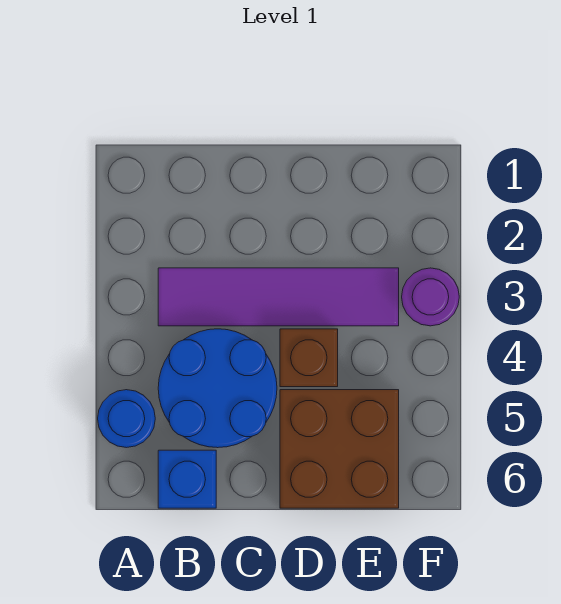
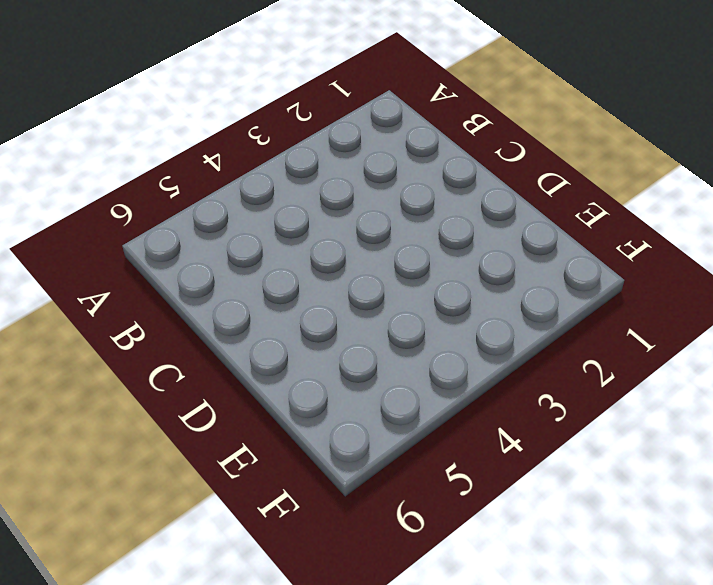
none -> blue round brick A5 level 1
none -> purple tile B3:E3 level 1

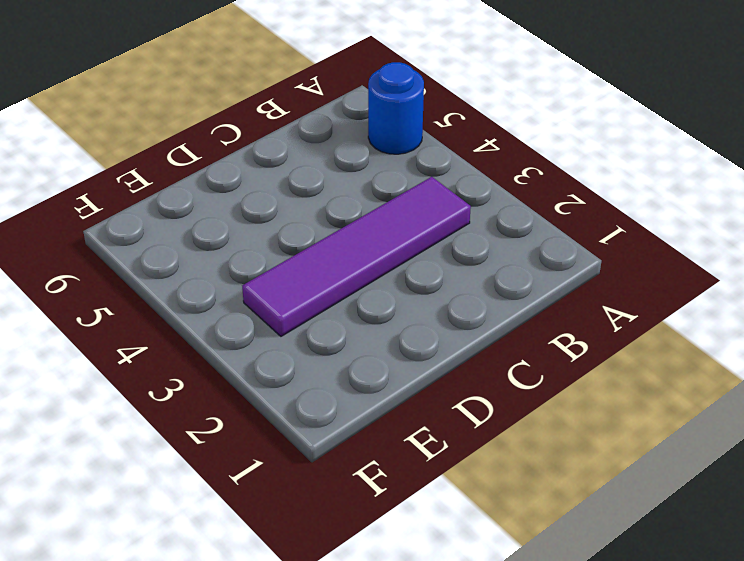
none -> blue round brick B4:C5 level 1
none -> blue brick B6 level 1

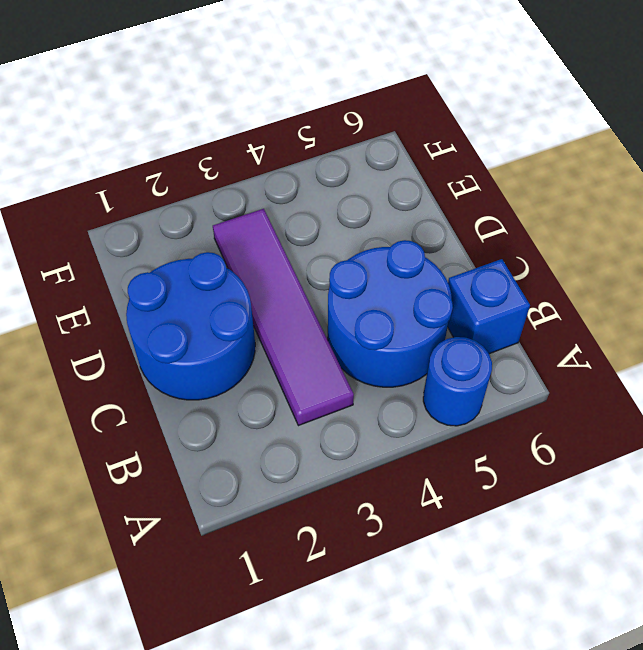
blue round brick C1:D2 level 1 -> none
none -> brown brick D4 level 1
none -> brown brick D5:E6 level 1

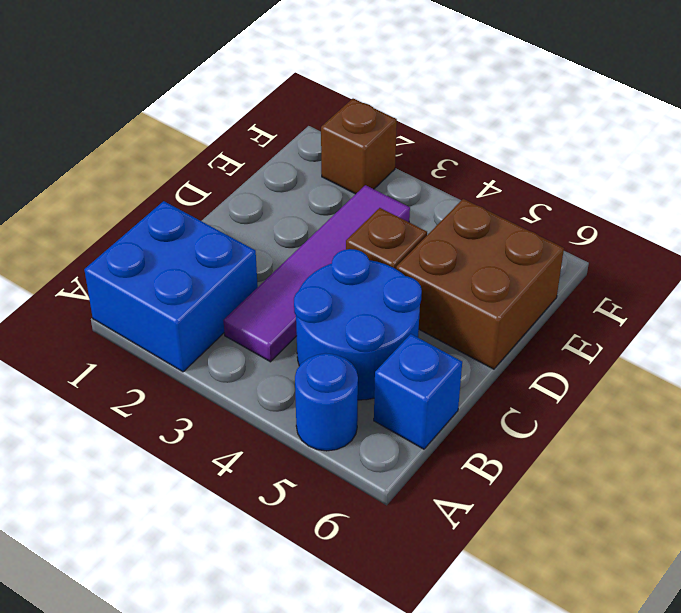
blue brick A1:B2 level 1 -> none
brown brick F2 level 1 -> none
none -> purple round brick F3 level 1

